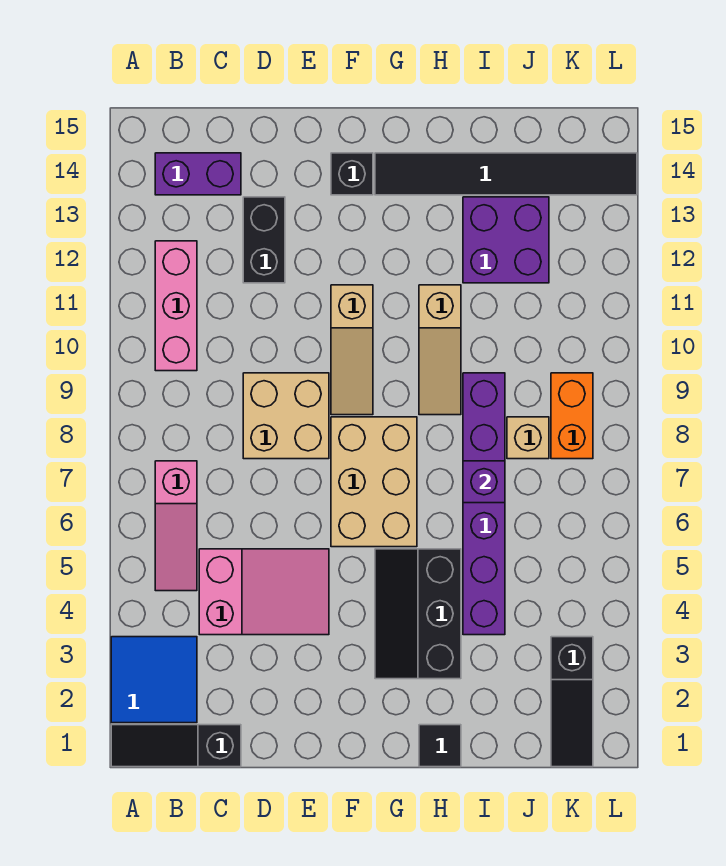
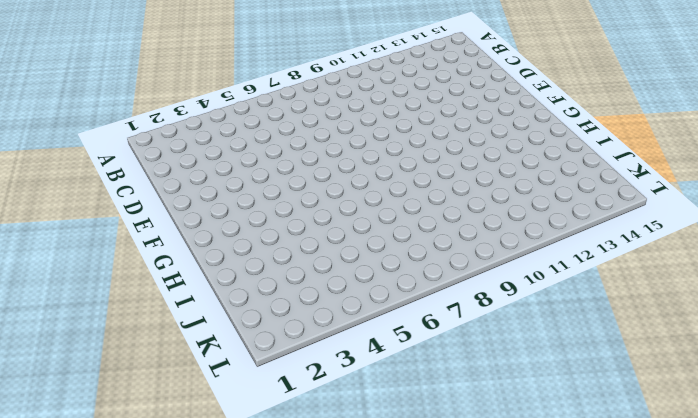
none -> black slope A1:C1 level 1 top C
none -> blue tile A2:B3 level 1
none -> pink slope B5:B7 level 1 top 7

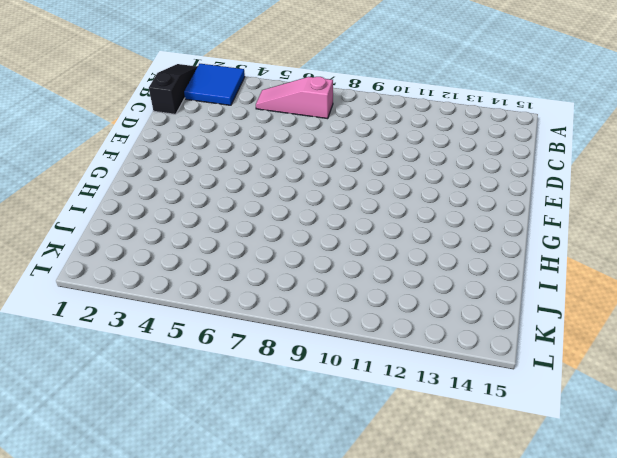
none -> pink brick B10:B12 level 1
none -> purple brick B14:C14 level 1
none -> pink slope C4:E5 level 1 top C

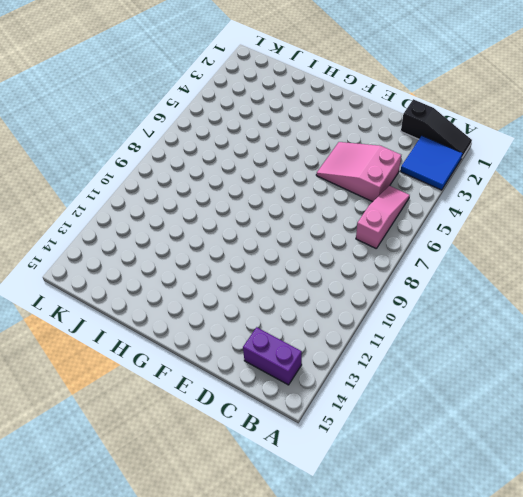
none -> pink brick B10:B12 level 1
none -> tan brick D8:E9 level 1
none -> black brick D12:D13 level 1

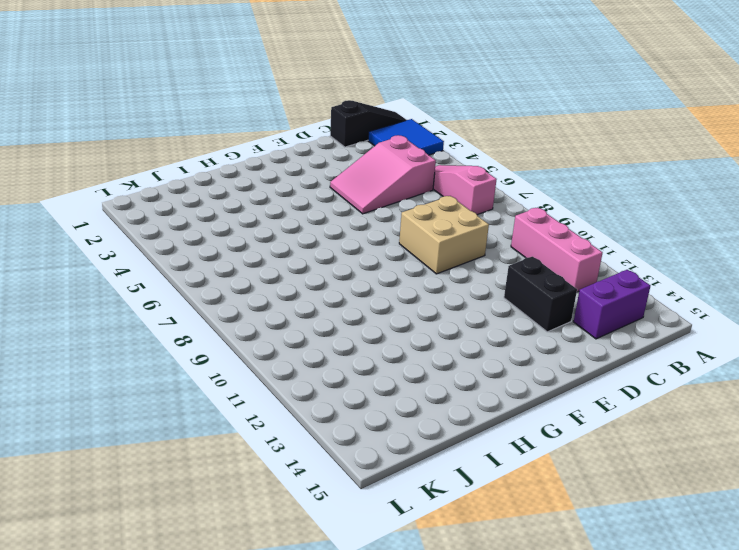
none -> tan brick F6:G8 level 1
none -> tan slope F9:F11 level 1 top 11
none -> black brick F14 level 1

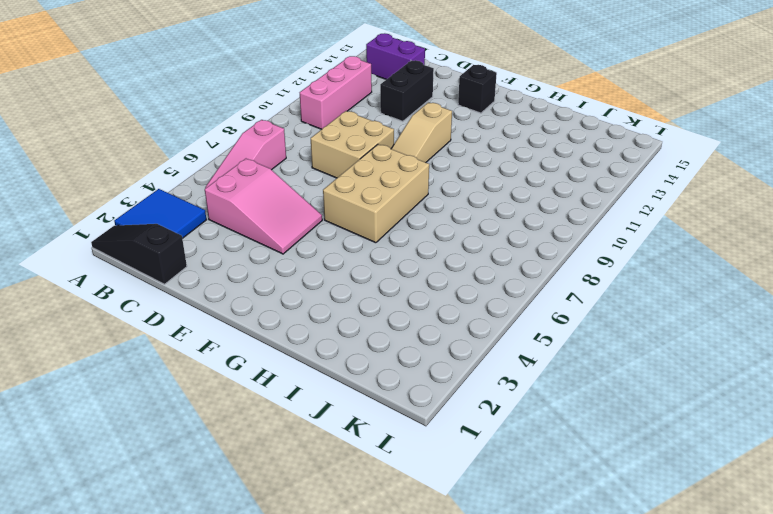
none -> black slope G3:H5 level 1 top H
none -> black tile G14:L14 level 1
none -> black tile H1 level 1

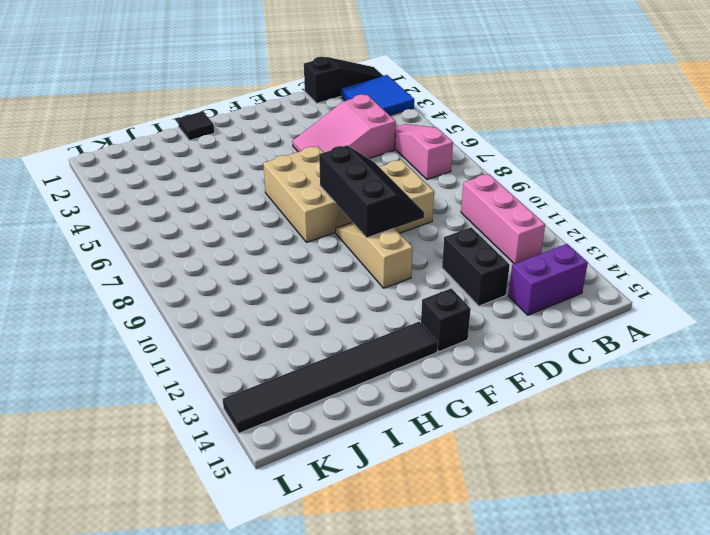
black slope E8:F10 level 2 top F -> black slope G3:H5 level 1 top H
none -> tan slope H9:H11 level 1 top 11
none -> purple brick I4:I9 level 1
none -> purple brick I12:J13 level 1

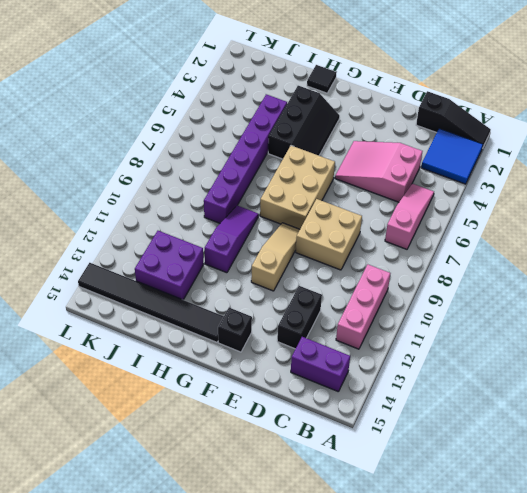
purple slope H9:H11 level 1 top 11 -> tan slope H9:H11 level 1 top 11
none -> tan brick J8 level 1
none -> black slope K1:K3 level 1 top 3
none -> orange brick K8:K9 level 1

